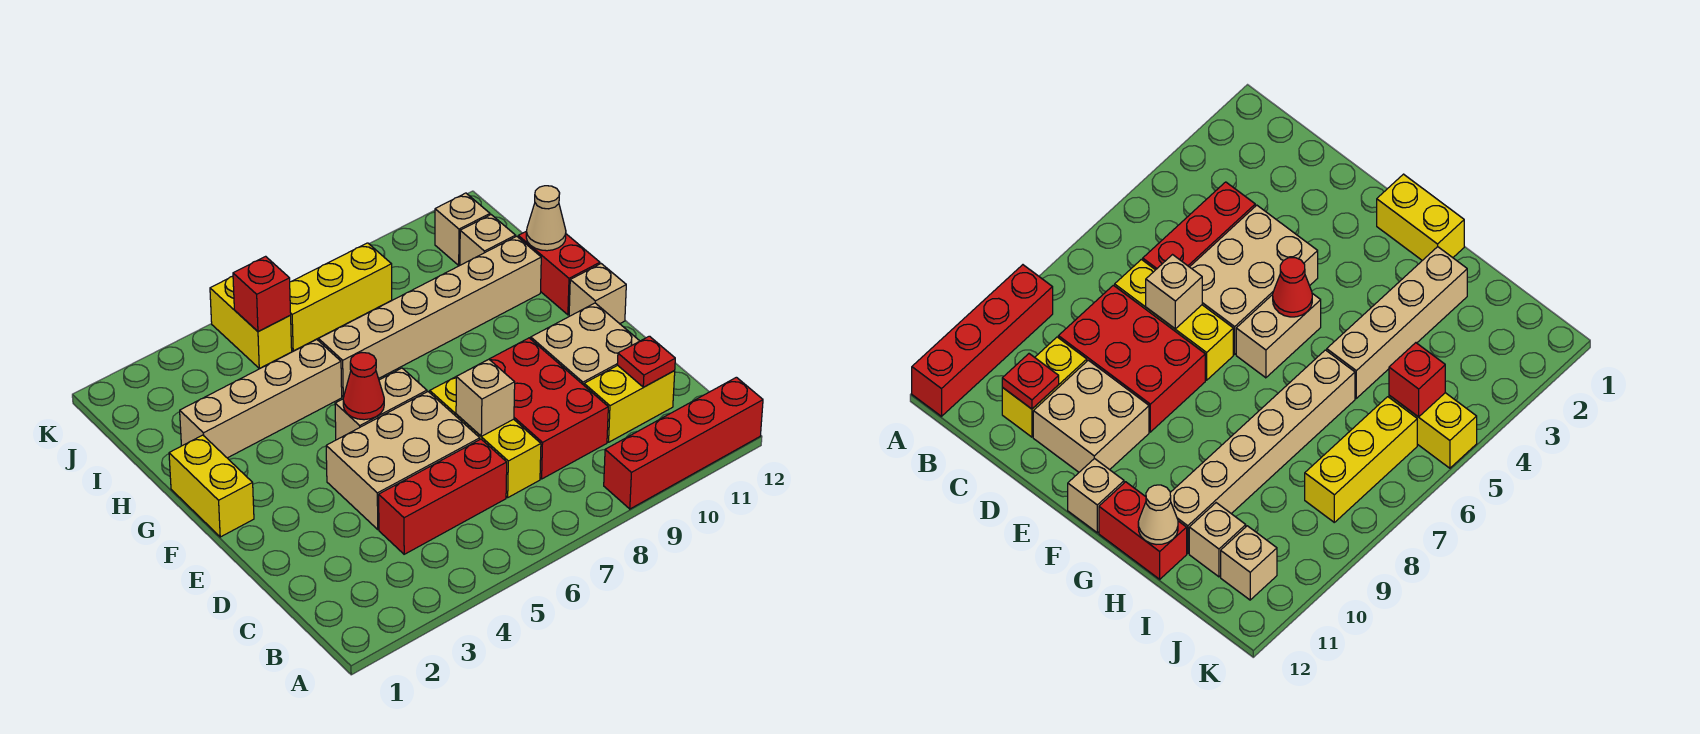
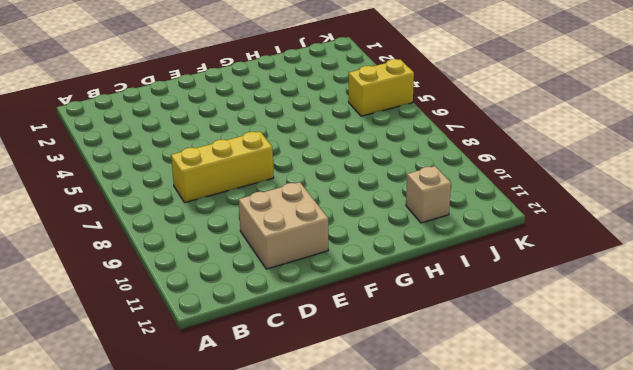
none -> red brick A9:A12 level 1
none -> red brick C4:C6 level 1
none -> red brick C8:E9 level 1

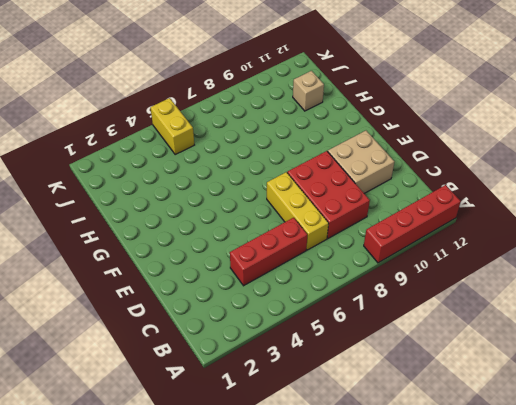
none -> yellow brick C10:C11 level 1
none -> tan brick D4:E6 level 1
none -> yellow brick F1:G1 level 1

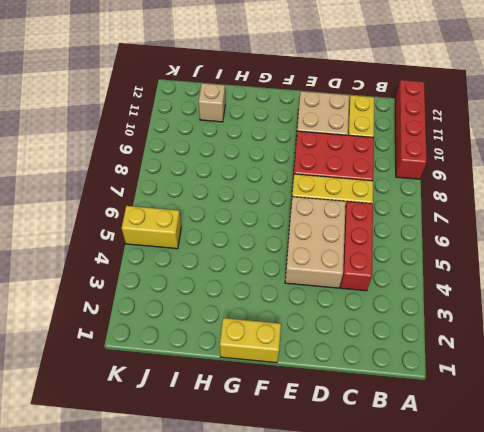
none -> tan brick F5:F6 level 1
none -> tan brick F12 level 1
none -> red brick G12:H12 level 1

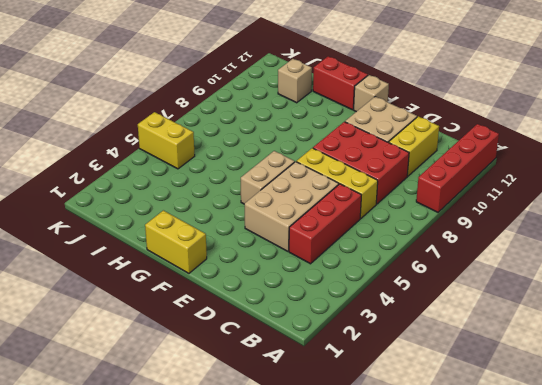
none -> tan brick H2:H5 level 1
none -> tan brick H6:H11 level 1
none -> yellow brick J6:J8 level 1

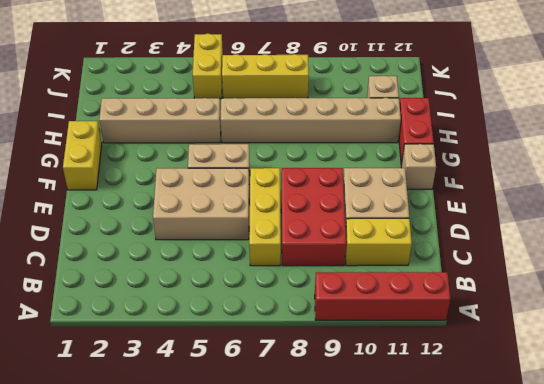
none -> red brick C4:C6 level 1
none -> tan brick J11 level 1
none -> red plate C11 level 2

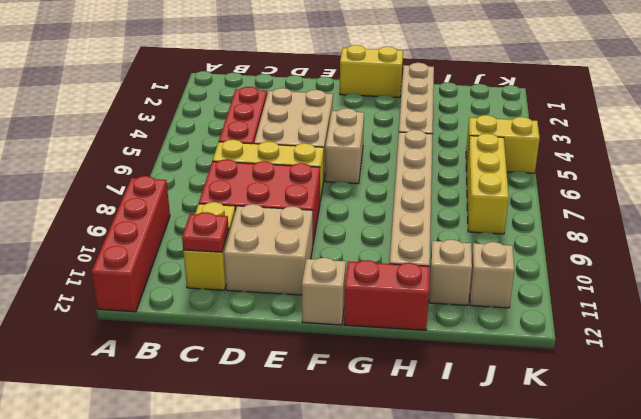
none -> tan brick D7 level 2
none -> red cone F5 level 2
none -> tan cone H12 level 2

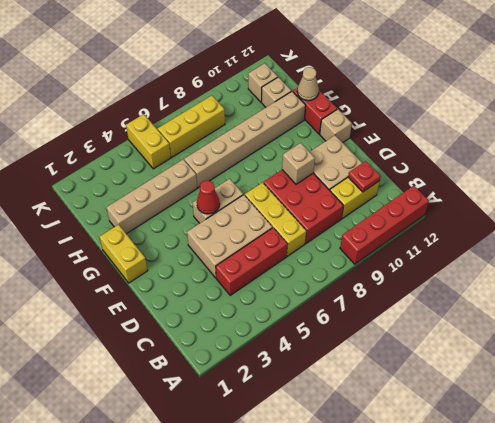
tan brick E9 level 2 -> tan brick D7 level 2
none -> red brick J5 level 2

